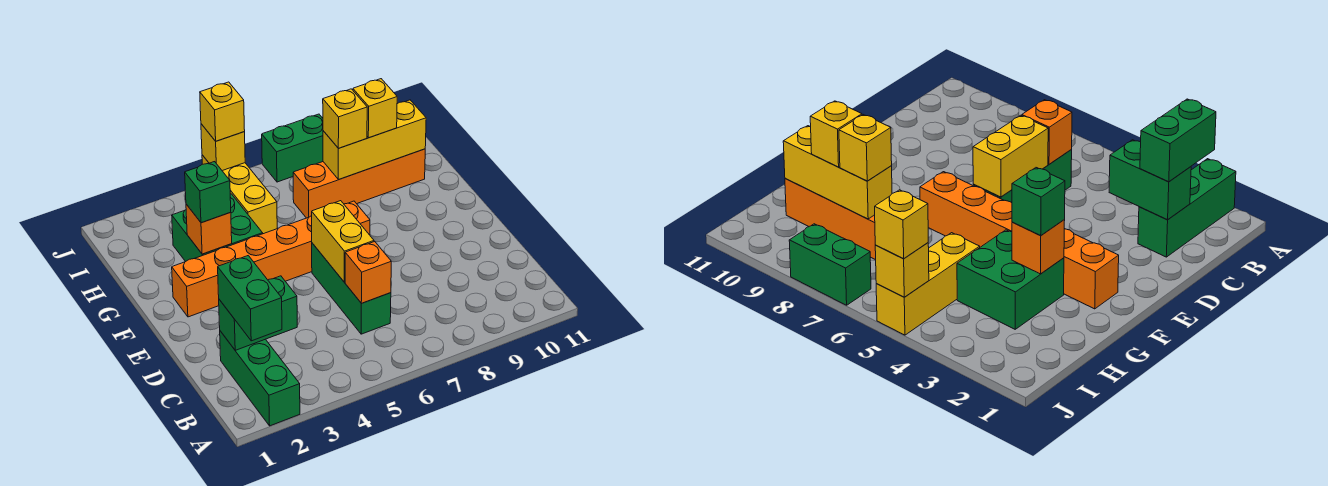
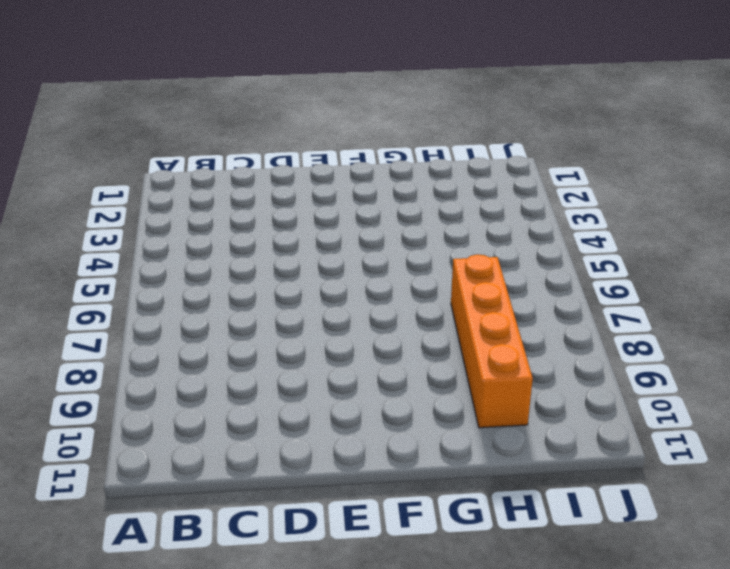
none -> green brick A2:C2 level 1
none -> green brick C6:E6 level 1
none -> orange brick F2:F7 level 1

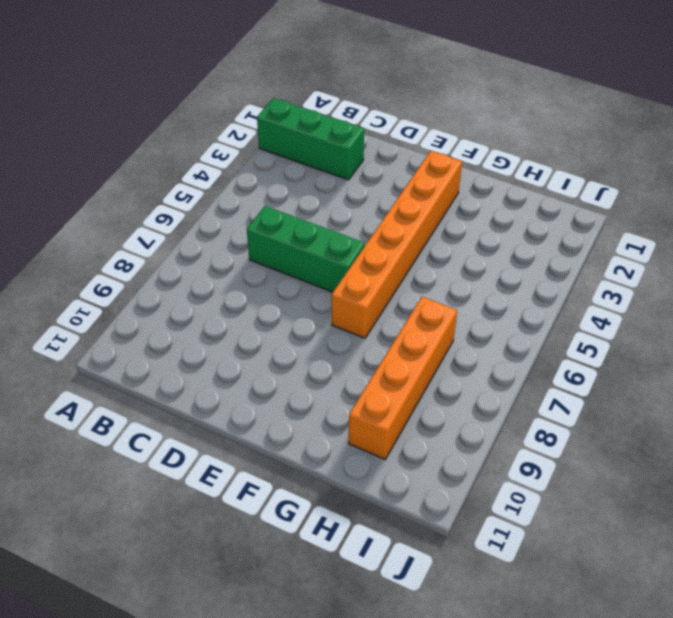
none -> green brick G3:H4 level 1
none -> yellow brick H5:J5 level 1
none -> green brick J7:J8 level 1

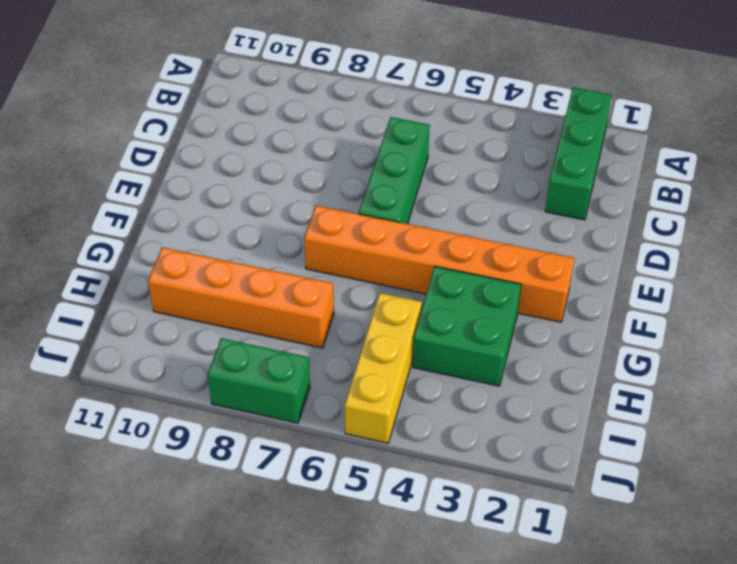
none -> green brick C2:C3 level 2
none -> orange brick C6 level 2
none -> yellow brick D6:E6 level 2

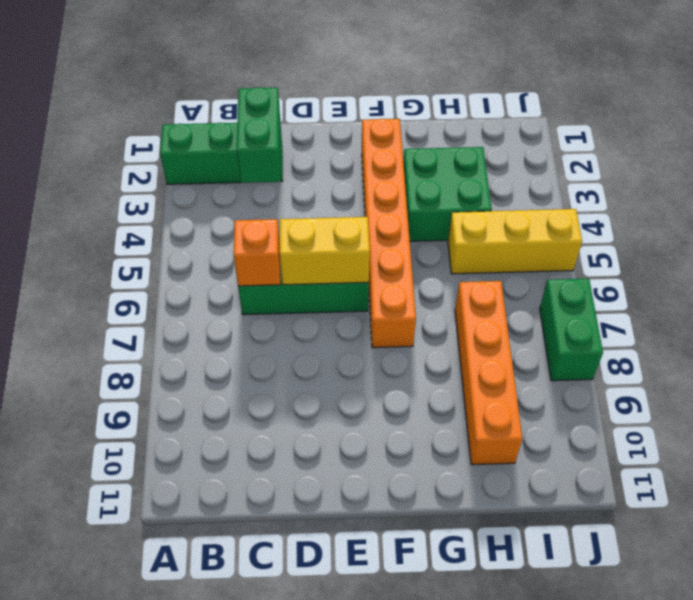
none -> orange brick G3 level 2
none -> yellow brick H8:H10 level 2
none -> yellow brick J5 level 2

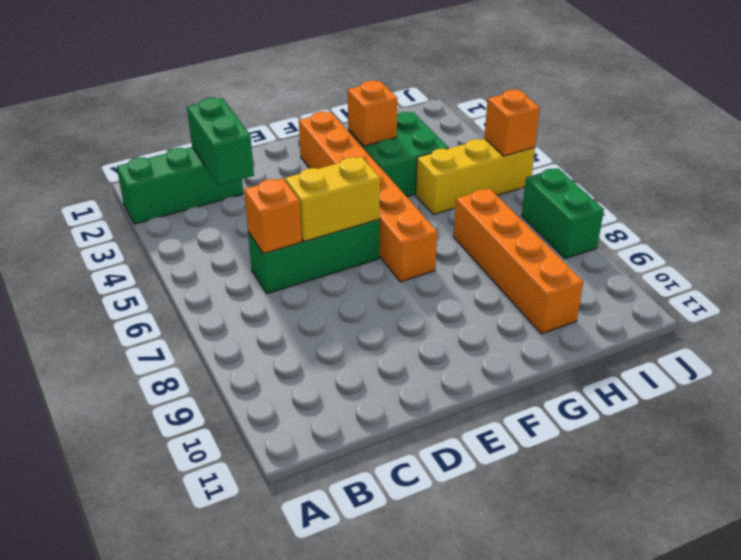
orange brick J5 level 2 -> yellow brick J5 level 2
none -> yellow brick H8:H10 level 2
none -> green brick B2:C2 level 3
none -> green brick G3 level 3

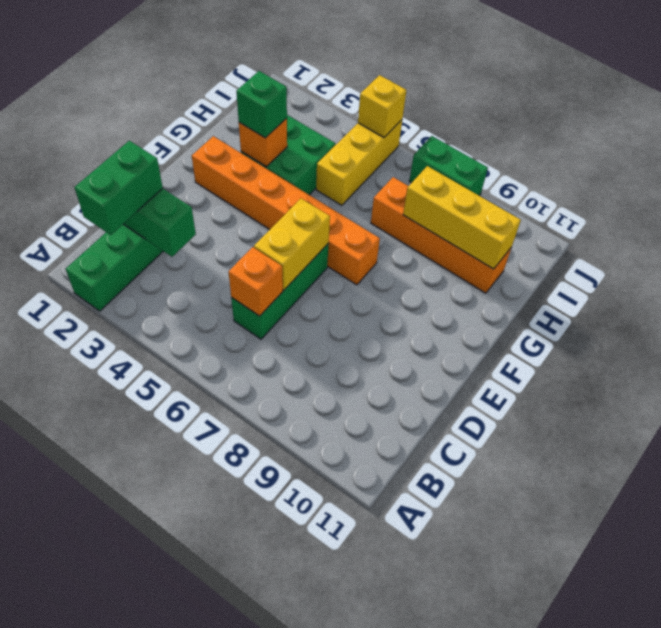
none -> yellow brick H8 level 3
none -> yellow brick H9 level 3
none -> yellow brick J5 level 3

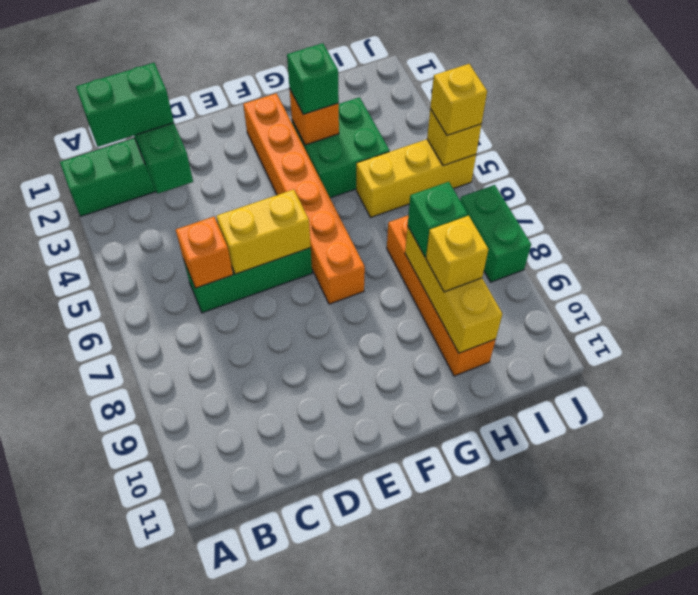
green brick H8 level 3 -> yellow brick H8 level 3

